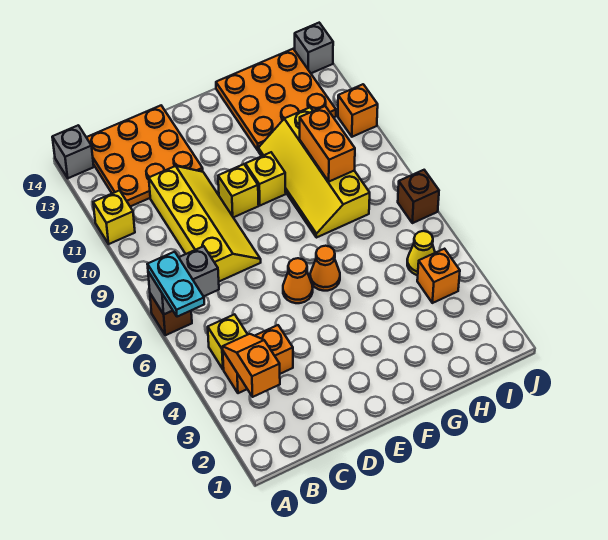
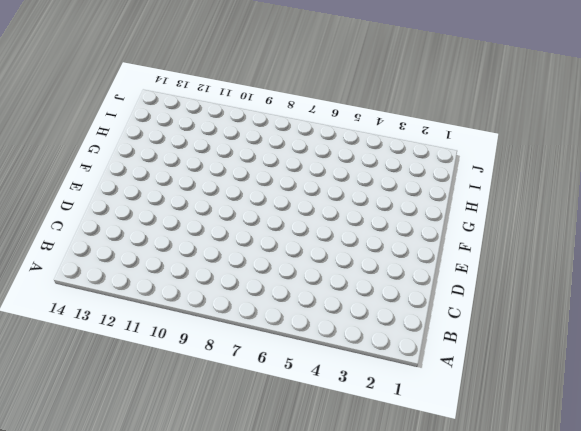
none -> brown brick A7 level 1
none -> yellow brick A11 level 1
none -> grey brick A14 level 1

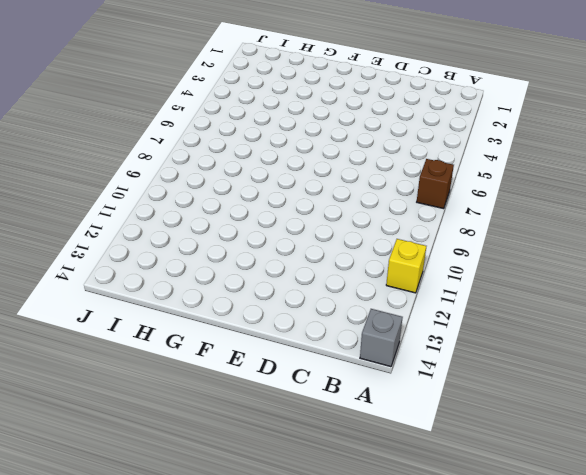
none -> orange brick B4:C4 level 1
none -> yellow brick B5 level 1
none -> orange plate B12:D14 level 1

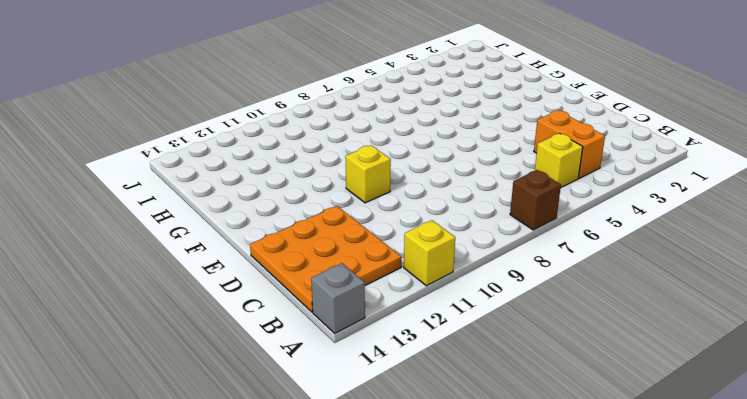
none -> yellow slope C8:D11 level 1 top C
none -> orange cone E6 level 1
none -> orange cone F6 level 1

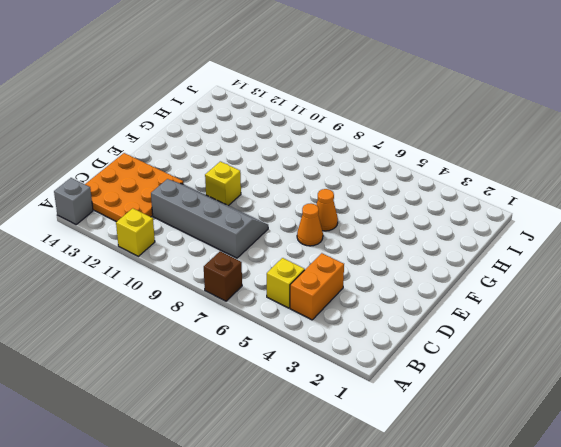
grey slope C8:D11 level 1 top C -> yellow slope C8:D11 level 1 top C
none -> yellow brick F10 level 1
none -> yellow slope G8:H11 level 1 top H
none -> orange plate G12:I14 level 1

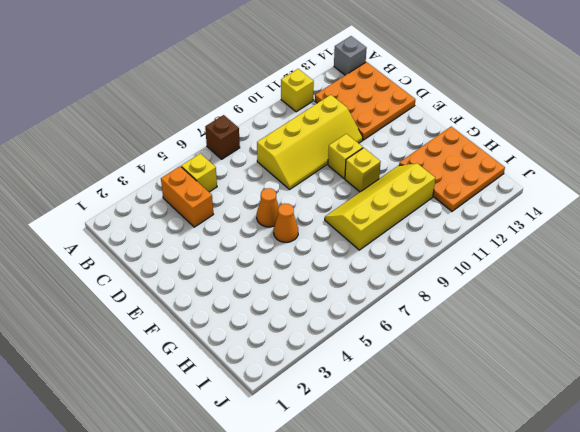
none -> orange brick I4 level 1
none -> yellow cone I5 level 1
none -> brown brick J7 level 1

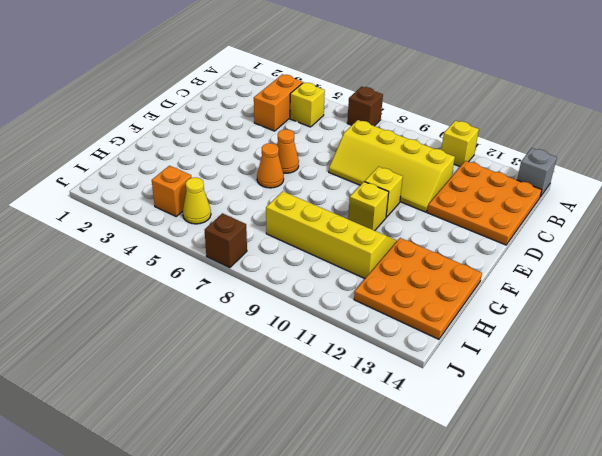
none -> orange brick J11 level 1
none -> grey brick J14 level 1
none -> grey brick A7:B7 level 2

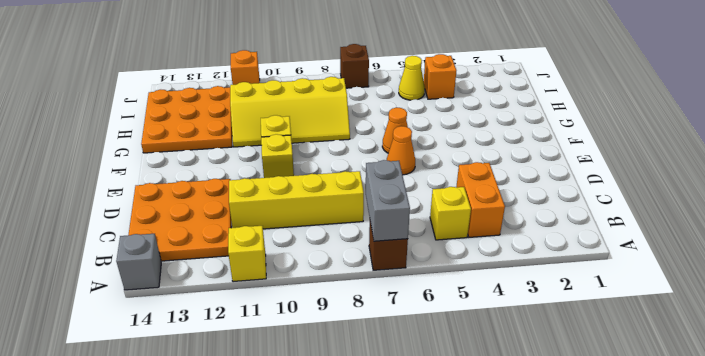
none -> grey brick J14 level 1
none -> orange slope B3:B4 level 2 top 3
none -> orange brick H9:H10 level 2

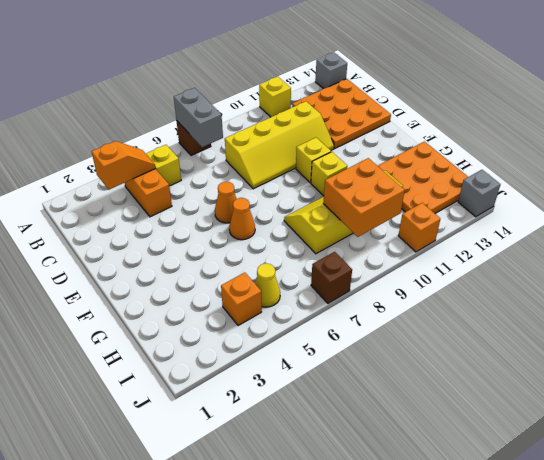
orange brick H9:I10 level 2 -> orange brick H9:H10 level 2
none -> cyan plate A6:A7 level 3

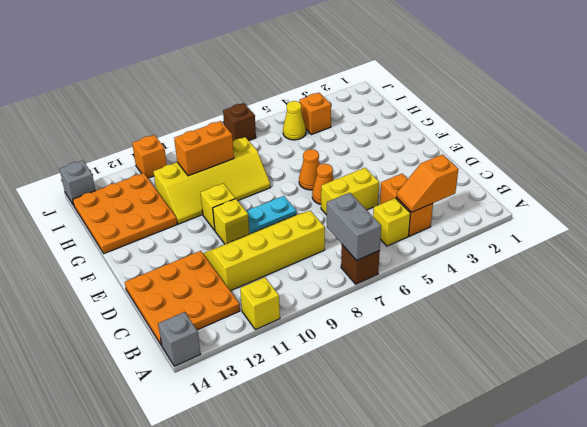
yellow brick D5:D6 level 1 -> none
cyan plate E8:E9 level 1 -> cyan plate A6:A7 level 3

